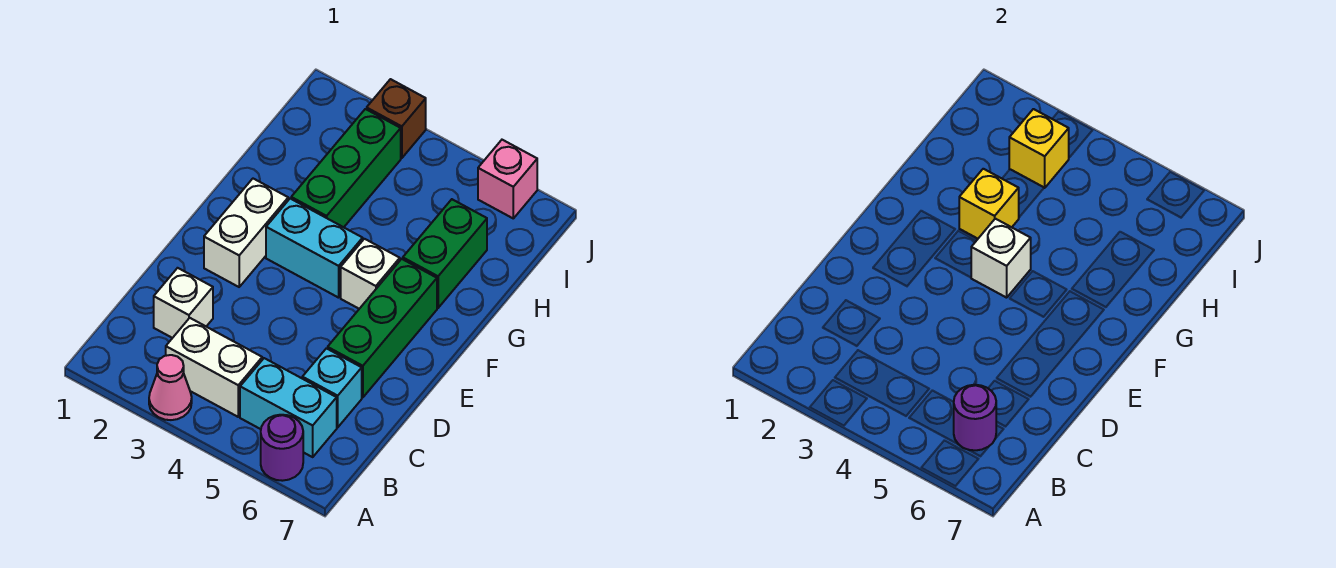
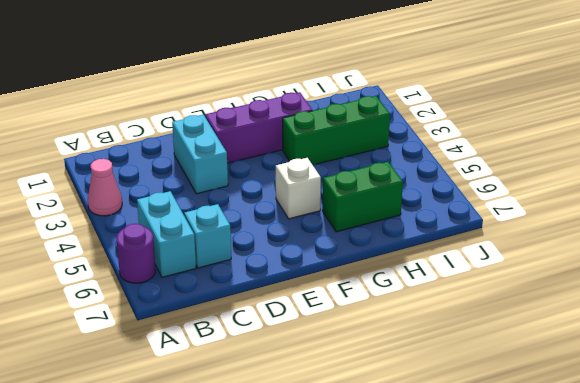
cyan brick D2:D3 level 1 -> cyan brick F3:F4 level 1
purple brick E2:G2 level 1 -> white brick E2:F2 level 1
none -> white brick B3:B4 level 1
none -> white brick C2 level 1
none -> green brick D6:F6 level 1

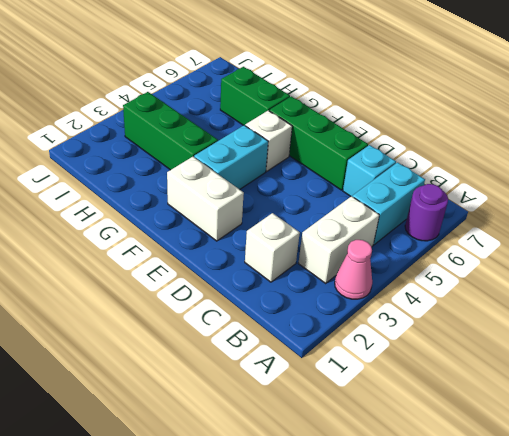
none -> brown brick J3 level 1
none -> pink brick J6 level 1
none -> purple round brick B6 level 2

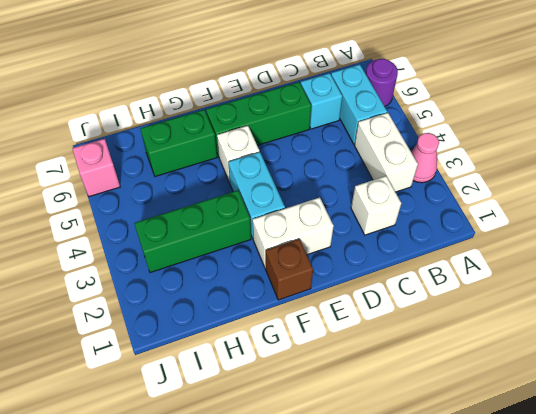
brown brick F1 level 1 -> brown brick J3 level 1
none -> purple round brick B6 level 2
none -> white brick F4 level 2
none -> yellow brick G3 level 2

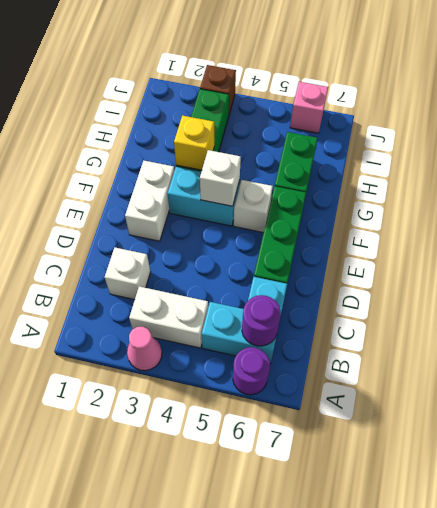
none -> yellow brick I3 level 2

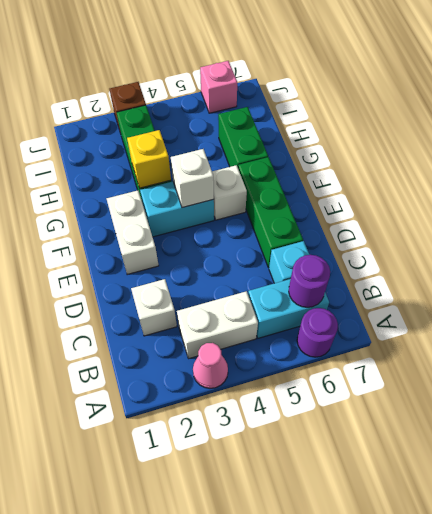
none -> yellow brick I3 level 2

